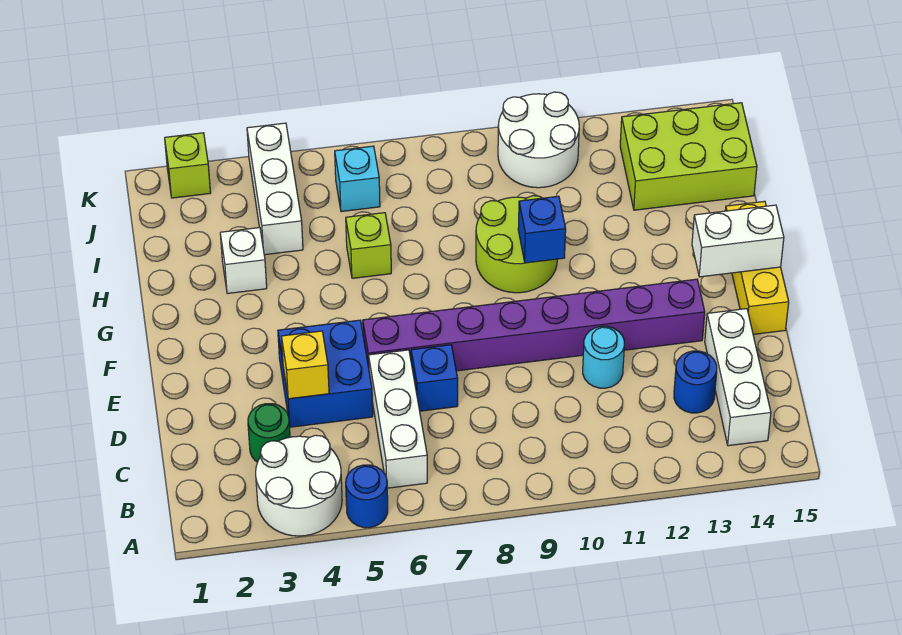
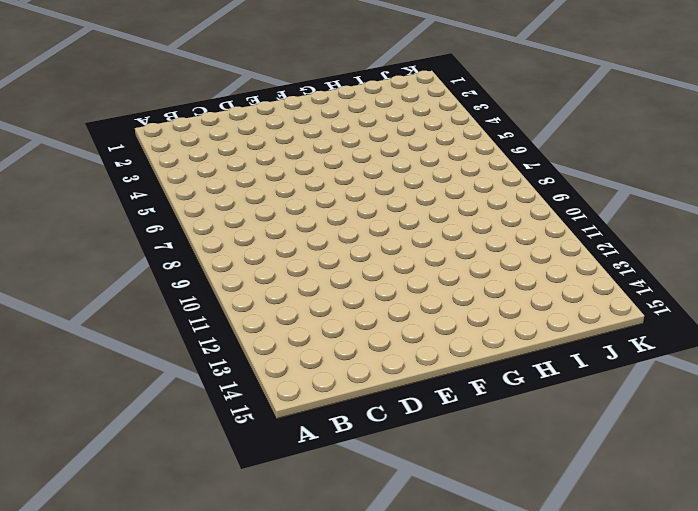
none -> white round brick A3:B4 level 1
none -> blue round brick A5 level 1
none -> white brick B6:D6 level 1

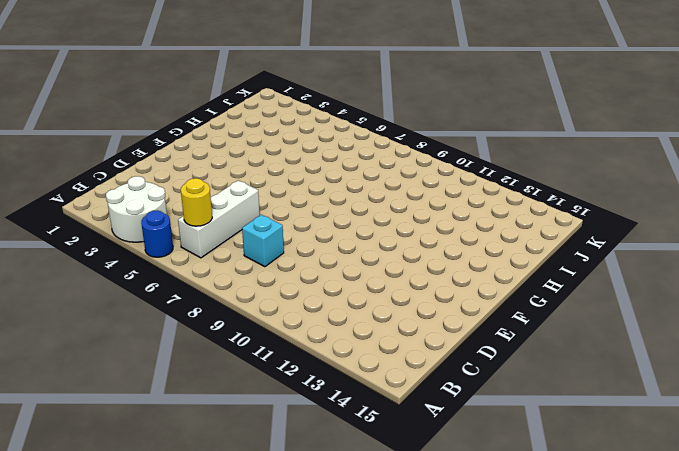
yellow round brick B6 level 2 -> none
cyan brick C8 level 1 -> cyan brick J6 level 1
none -> white brick B14:D14 level 1
none -> green round brick C3 level 1
none -> blue round brick C13 level 1

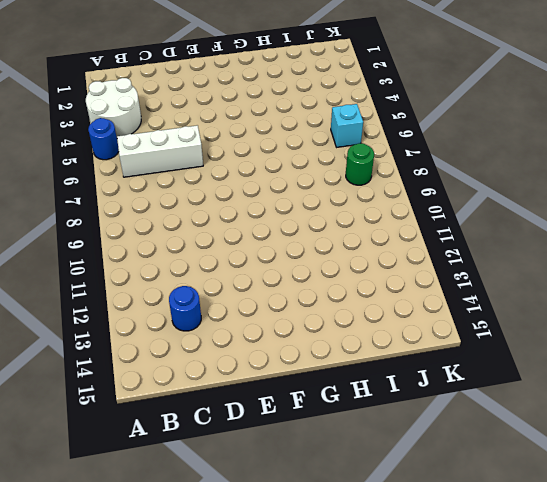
green round brick J8 level 1 -> green round brick C3 level 1
none -> white brick B14:D14 level 1
none -> blue brick D4:E5 level 1
none -> blue brick D7 level 1

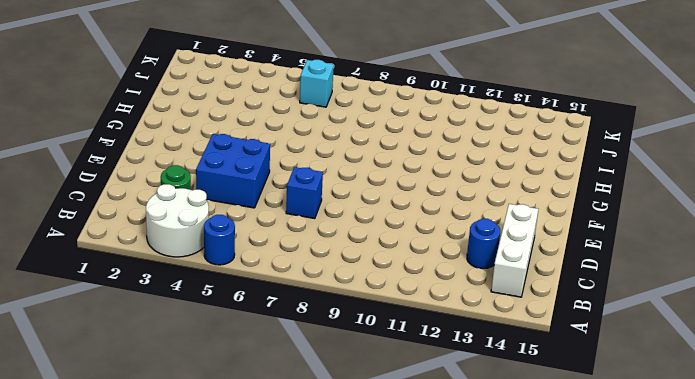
none -> white brick B6:D6 level 1
none -> cyan round brick D11 level 1
none -> purple brick E6:E13 level 1

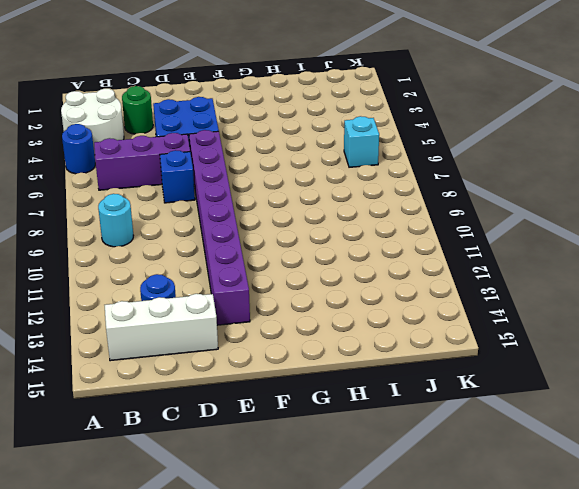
purple brick B6:D6 level 1 -> white brick B6:D6 level 1
cyan round brick B9 level 1 -> cyan round brick D11 level 1
none -> yellow brick E15:G15 level 1
none -> lime round brick G9:H10 level 1
none -> white brick H3 level 1

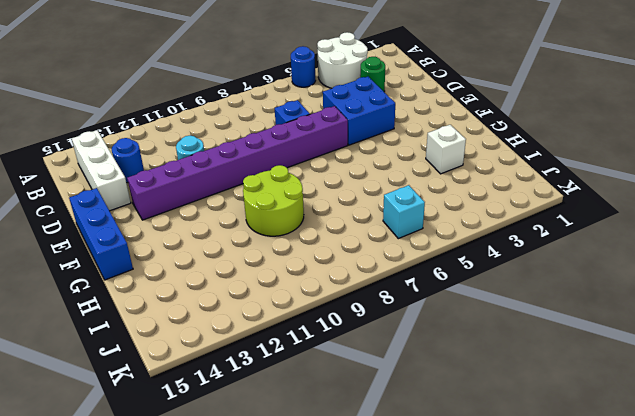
blue brick E15:G15 level 1 -> yellow brick E15:G15 level 1
none -> white brick B6:D6 level 1
none -> lime brick H6 level 1
none -> white brick I4:K4 level 1

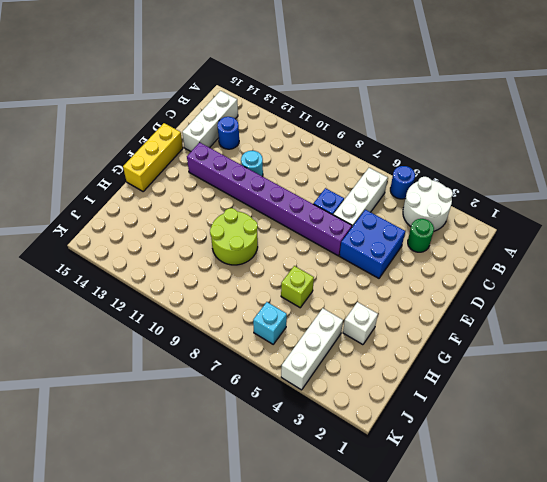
none -> lime brick I13:J15 level 1
none -> white round brick J10:K11 level 1
none -> lime brick K2 level 1

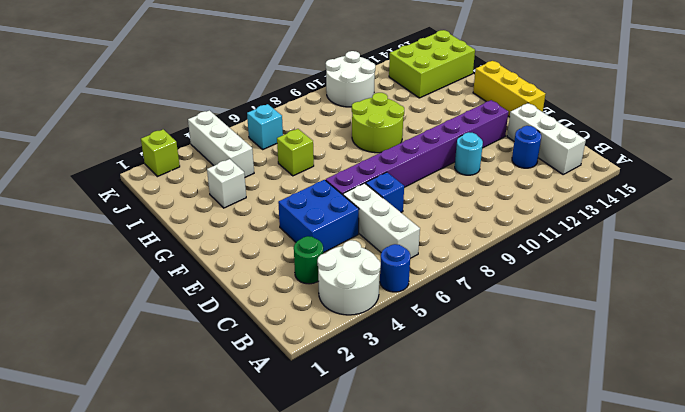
none -> yellow brick D4 level 2
none -> white brick F14:F15 level 2
none -> blue brick G10 level 2

